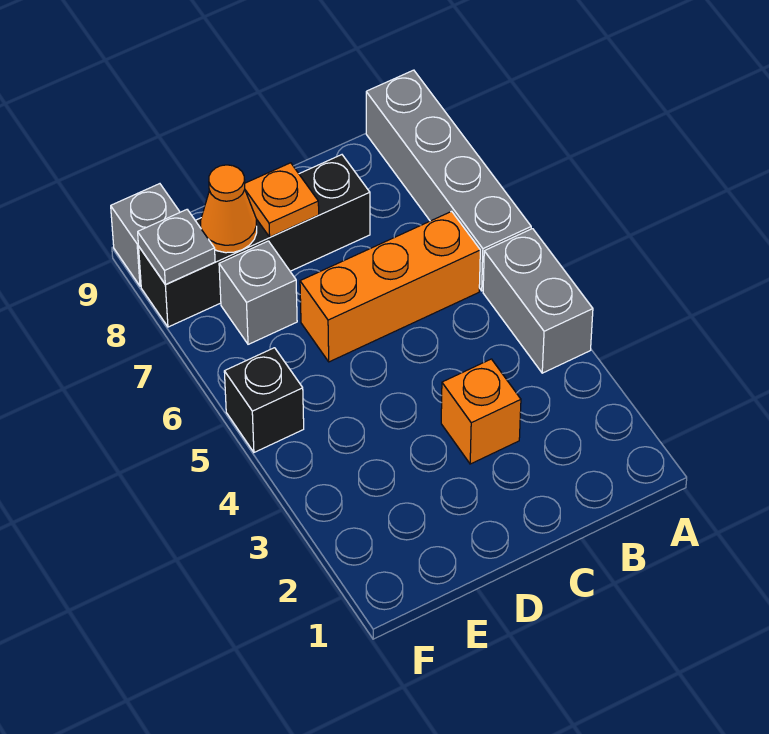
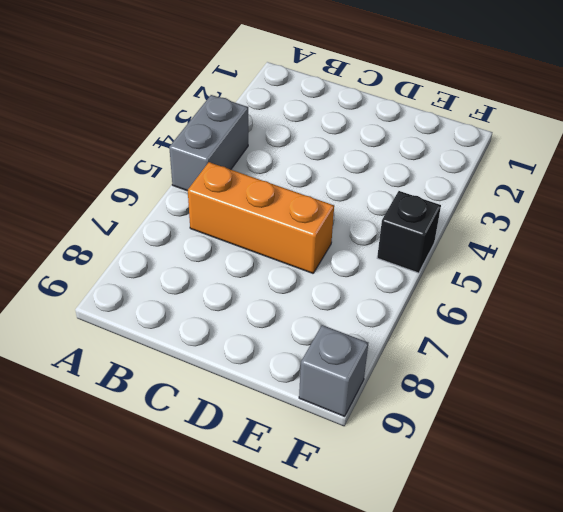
none -> grey brick A6:A9 level 1
none -> orange brick C3 level 1

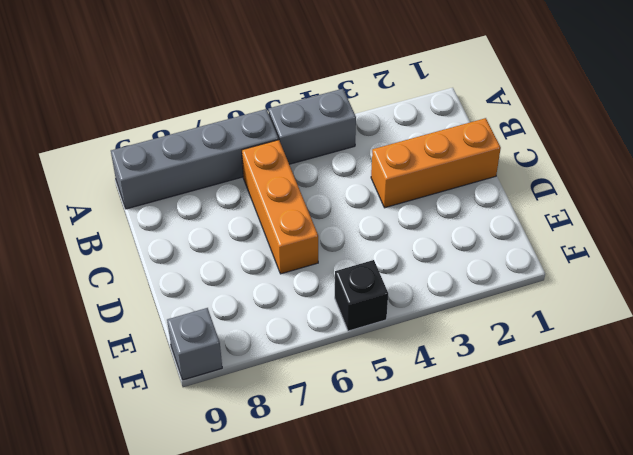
orange brick C1:C3 level 1 -> orange brick C3 level 1
none -> black brick C8:F8 level 1
none -> grey brick E7 level 1

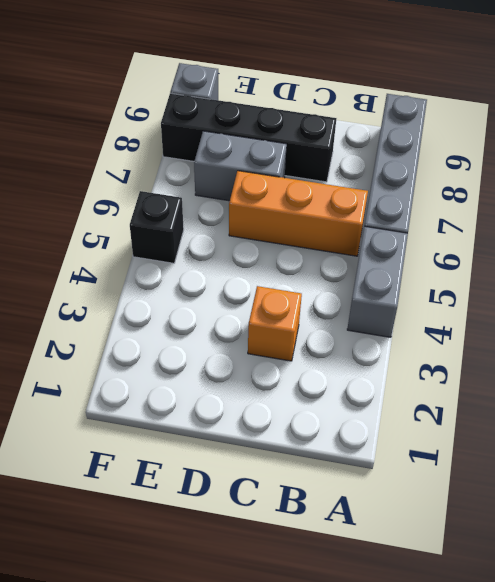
grey brick D7:E7 level 1 -> grey brick E7 level 1
none -> orange plate D8 level 2
none -> orange cone E8 level 2

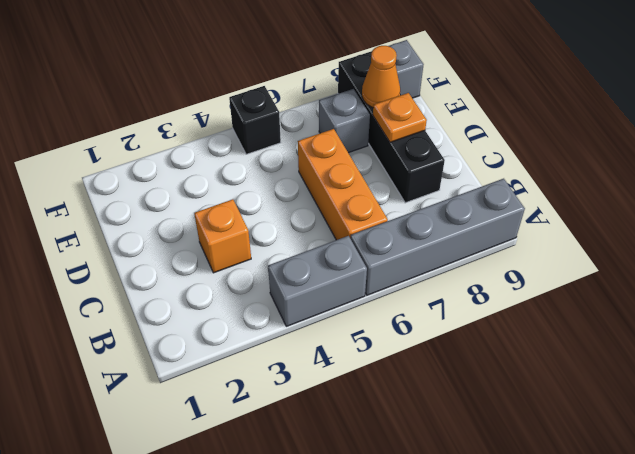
none -> grey plate F8 level 2

